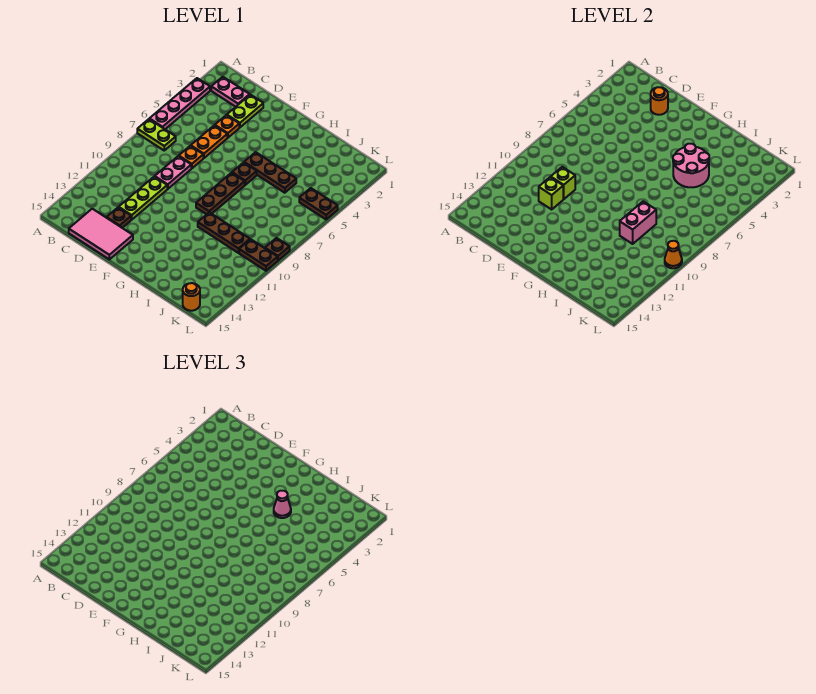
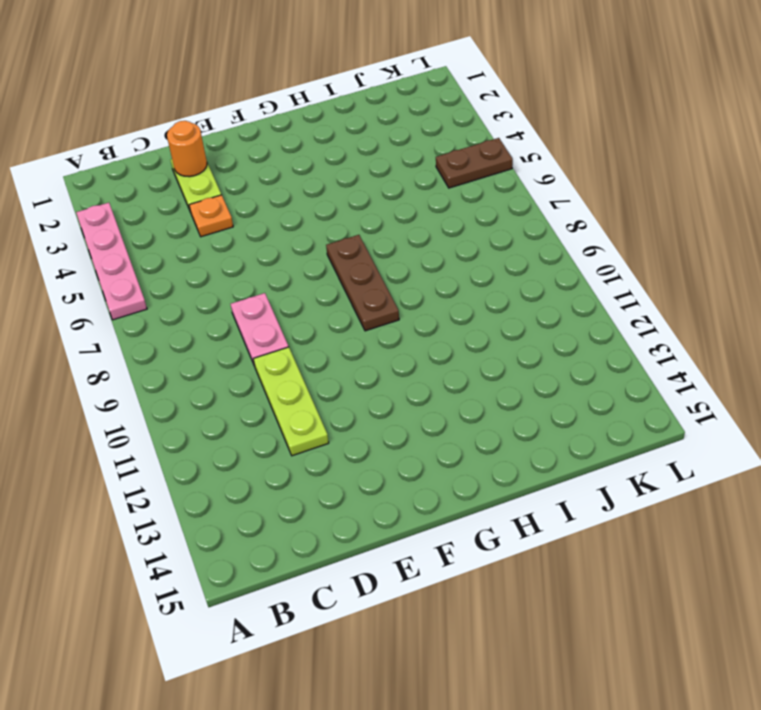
none -> lime plate A7:B7 level 1
none -> pink plate B2:C2 level 1
none -> pink tile C14:E15 level 1

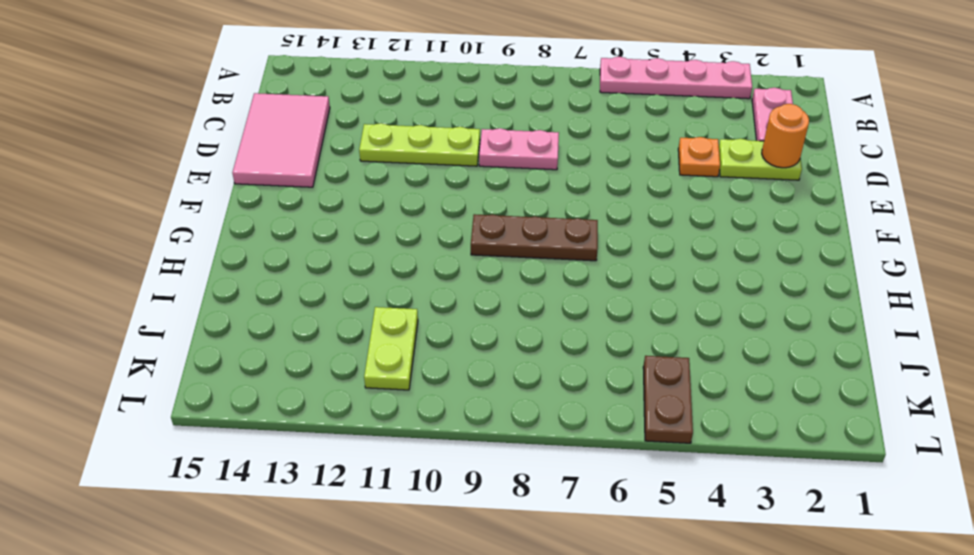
lime plate J11:K11 level 1 -> lime plate A7:B7 level 1
none -> orange plate D5:D6 level 1
none -> orange plate D7 level 1
none -> brown plate D13 level 1

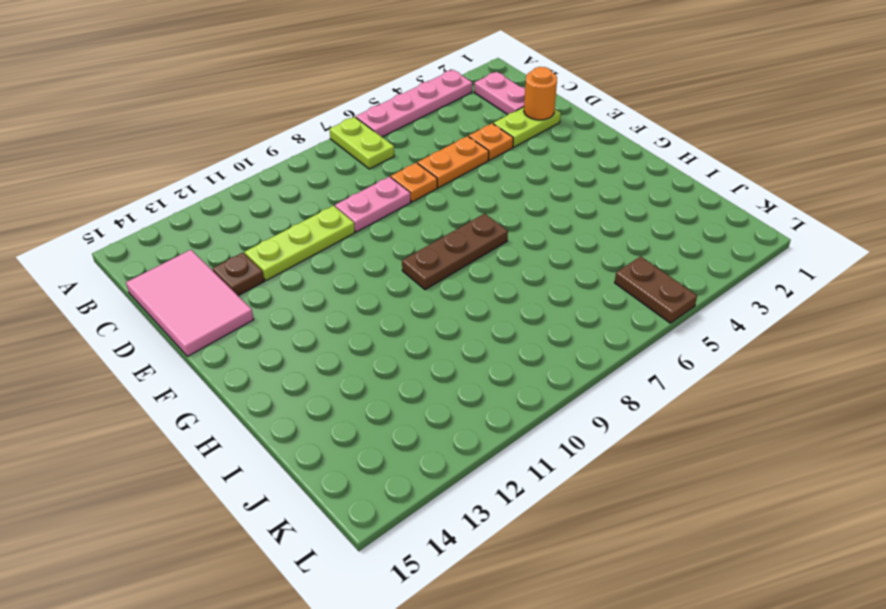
none -> brown plate G5:I5 level 1
none -> brown plate G6 level 1
none -> brown plate H10:J10 level 1

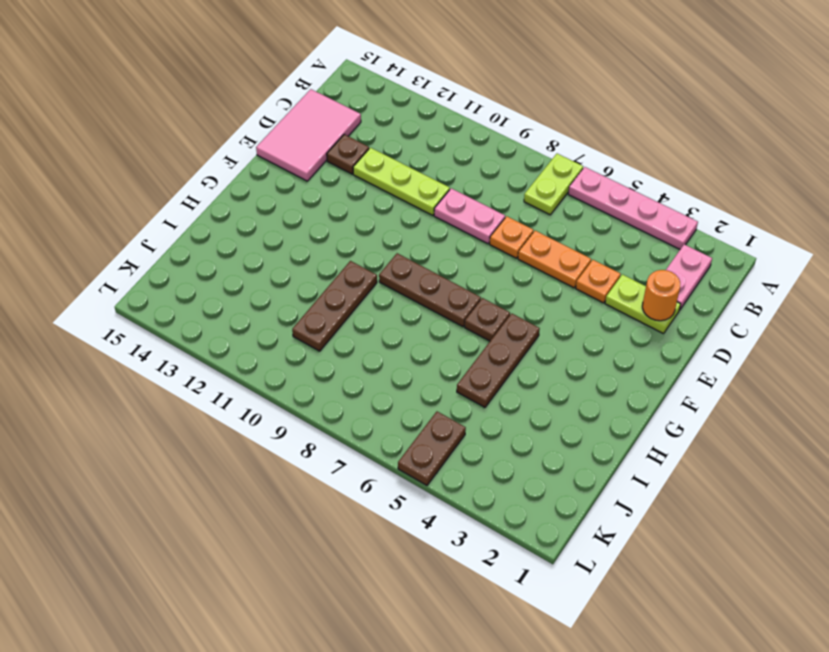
none -> brown plate K10:L10 level 1
none -> orange round brick K15 level 1
none -> brown plate L9 level 1

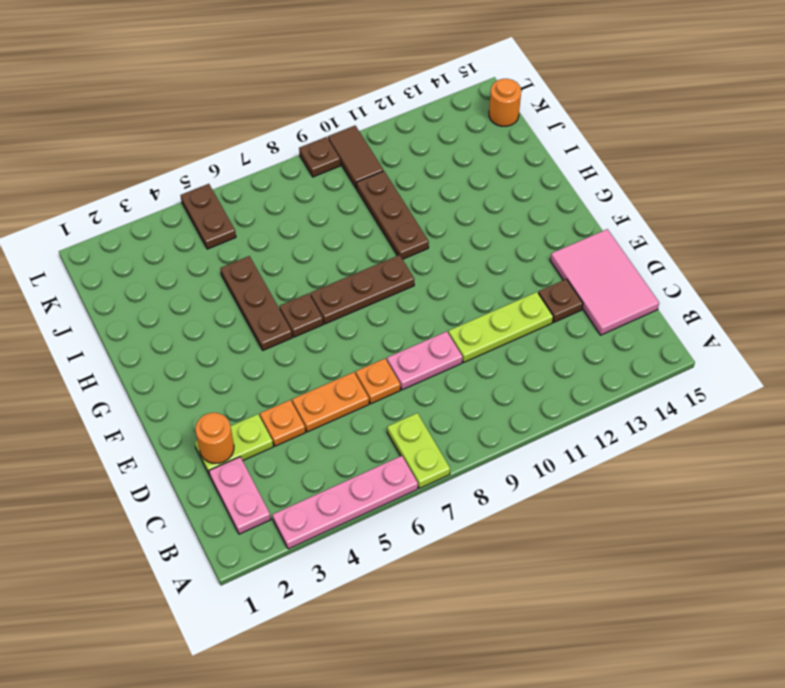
brown tile K10:L10 level 1 -> brown plate K10:L10 level 1
none -> lime brick D10 level 2
none -> lime brick D11 level 2
none -> pink round brick H4:I5 level 2

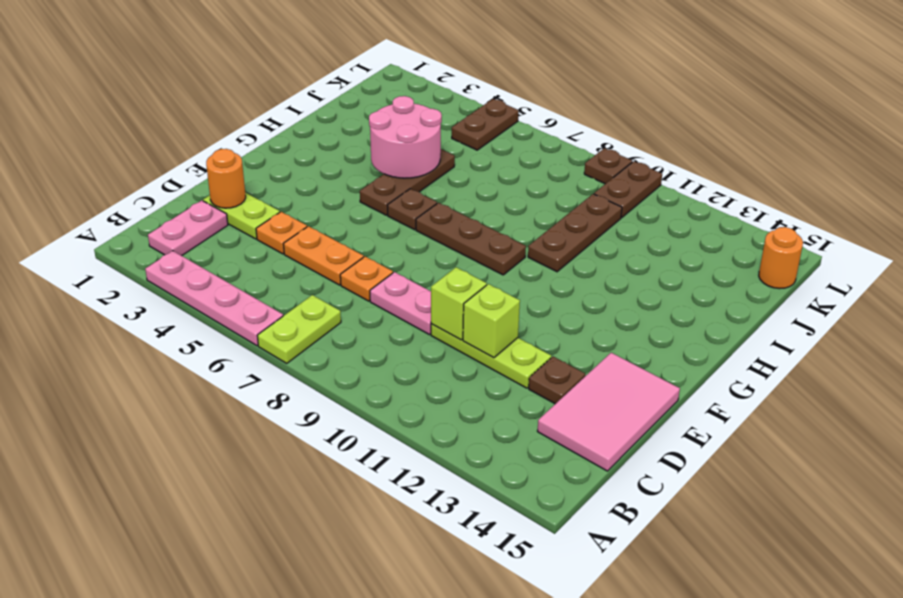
none -> pink brick I9:I10 level 2
none -> orange cone L10 level 2
none -> pink cone H4 level 3

